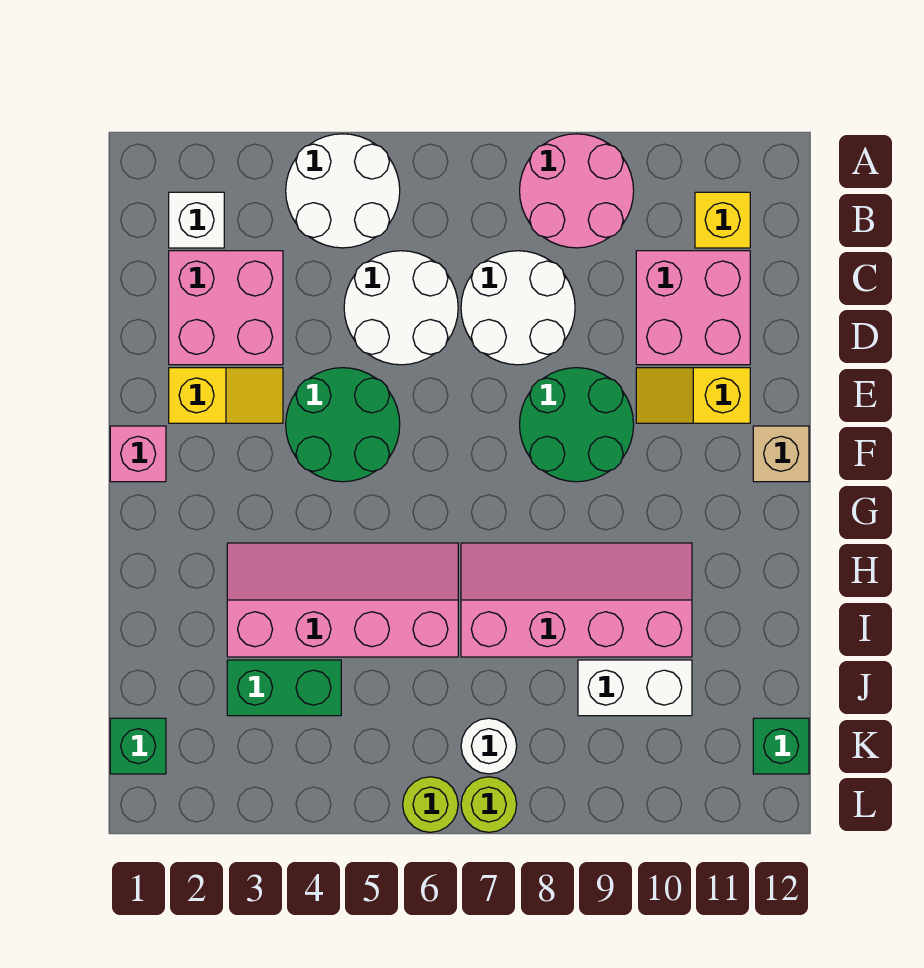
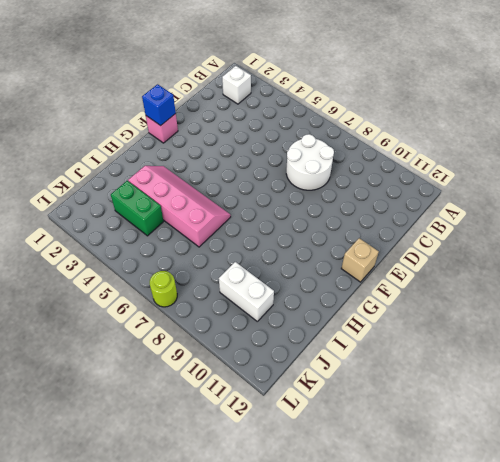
blue brick F1 level 2 -> none
none -> white round brick A4:B5 level 1
none -> pink round brick A8:B9 level 1
none -> yellow brick B11 level 1

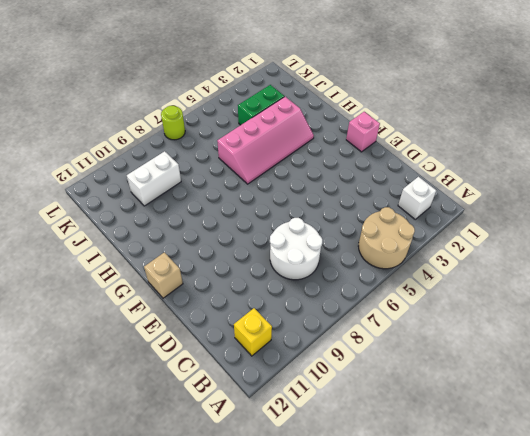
tan round brick A4:B5 level 1 -> white round brick A4:B5 level 1
none -> pink round brick A8:B9 level 1
none -> pink brick C2:D3 level 1
none -> white round brick C5:D6 level 1

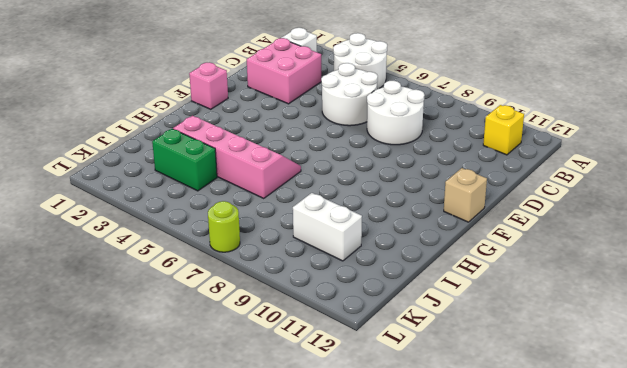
none -> pink round brick A8:B9 level 1
none -> pink brick C10:D11 level 1
none -> yellow slope E2:E3 level 1 top 2

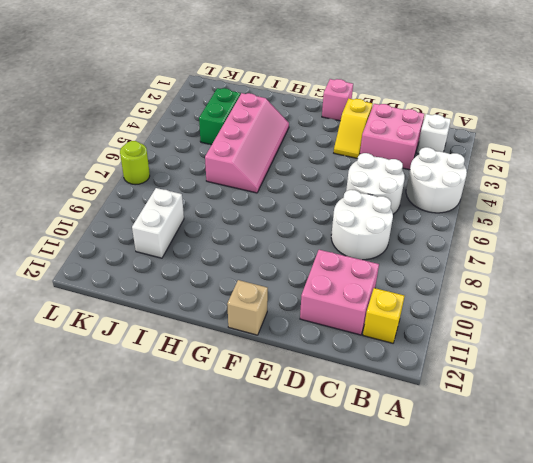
none -> pink round brick A8:B9 level 1
none -> green round brick E4:F5 level 1
none -> green round brick E8:F9 level 1

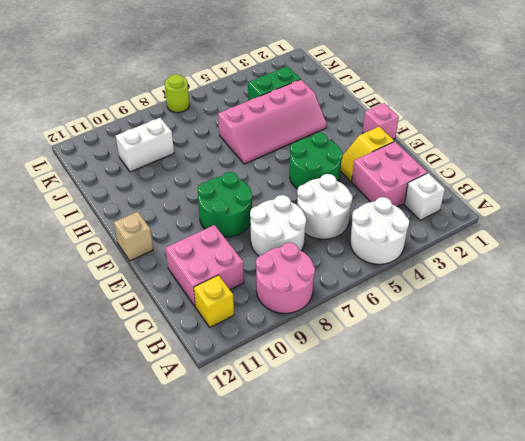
none -> yellow slope E10:E11 level 1 top 11
none -> pink slope H7:I10 level 1 top I
none -> green brick K1 level 1

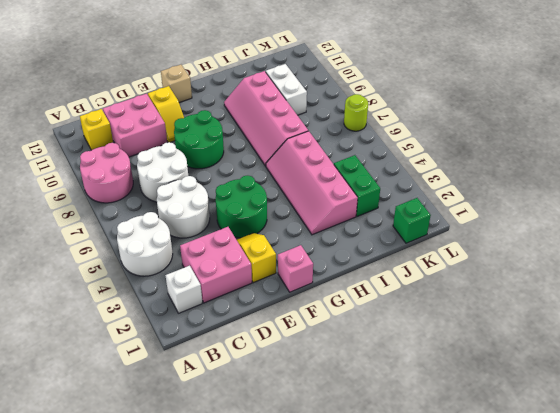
none -> white round brick K7 level 1
none -> green brick K12 level 1
none -> lime round brick L6 level 1

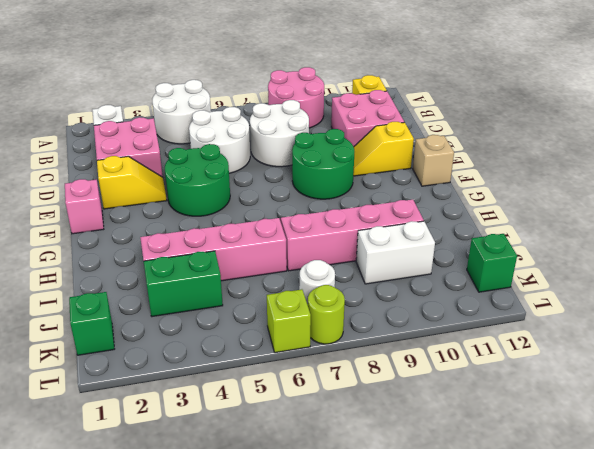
lime brick L6 level 1 -> lime round brick L6 level 1

